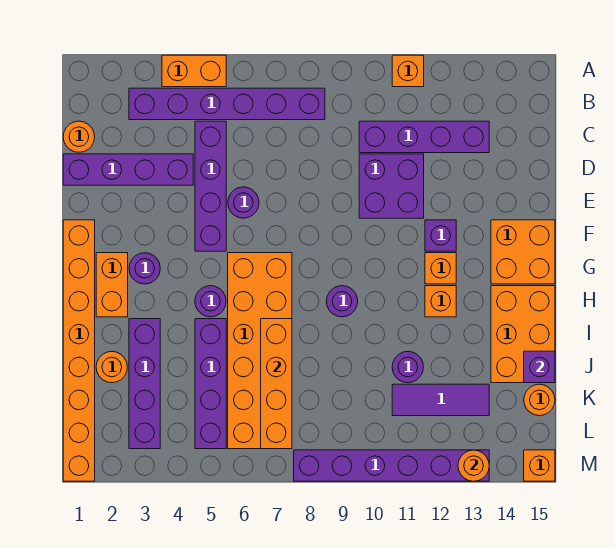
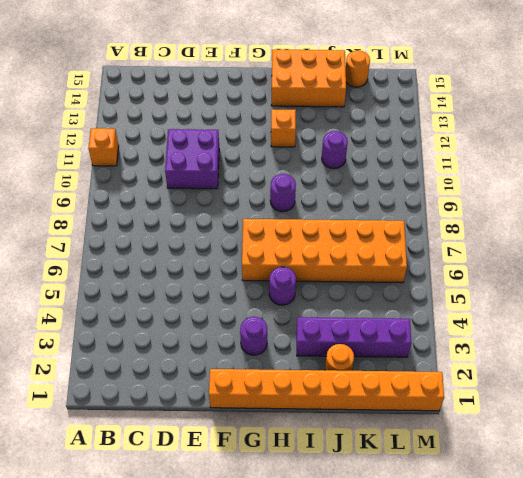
none -> orange brick A4:A5 level 1
none -> purple brick B3:B8 level 1
none -> orange round brick C1 level 1
none -> purple brick C5:F5 level 1

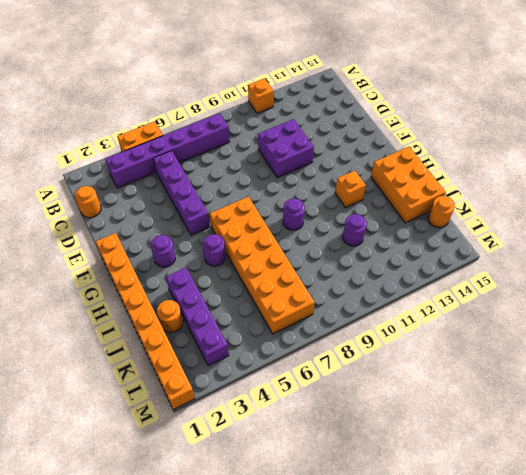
none -> purple brick C10:C13 level 1
none -> purple brick D1:D4 level 1
none -> purple round brick E6 level 1
none -> purple brick F12 level 1

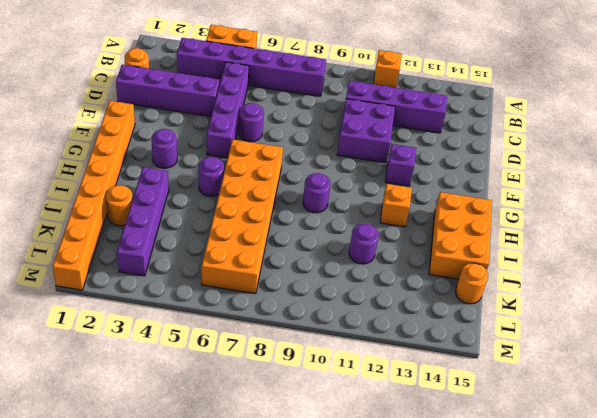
none -> orange brick F14:G15 level 1
none -> orange brick G2:H2 level 1
none -> orange brick G12 level 1
none -> purple brick I5:L5 level 1

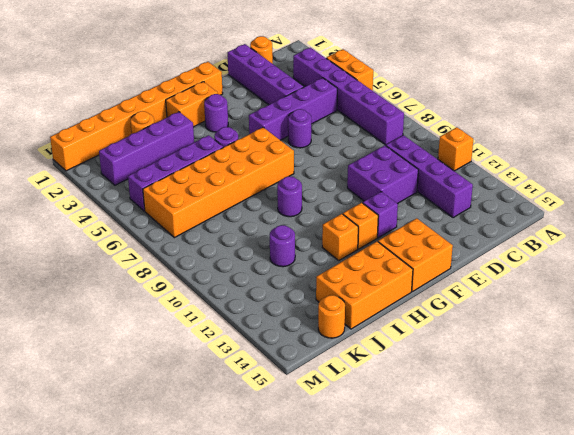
none -> purple tile K11:K13 level 1
none -> purple brick M8:M13 level 1
none -> orange brick M15 level 1
none -> orange brick I7:L7 level 2

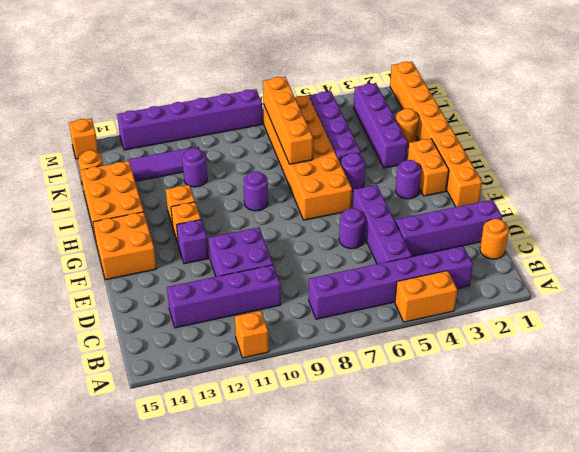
none -> purple brick J15 level 2
none -> orange round brick M13 level 2

